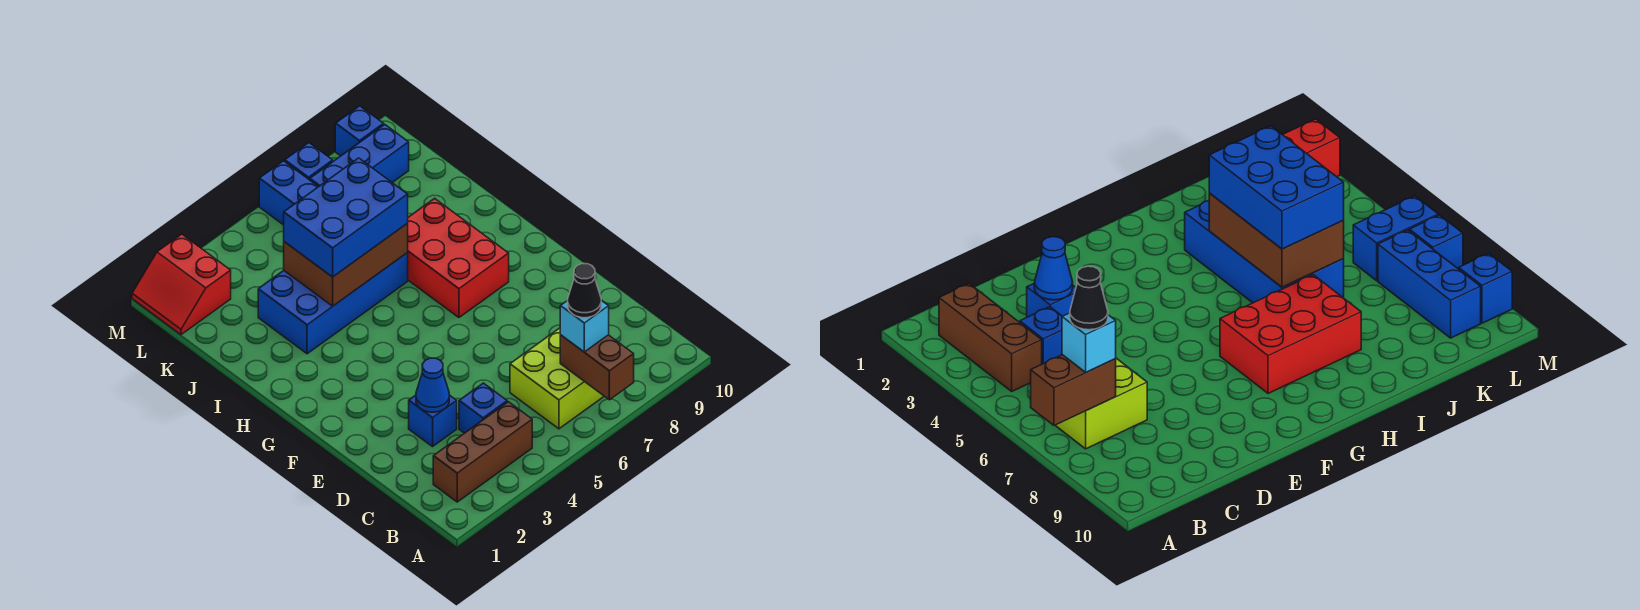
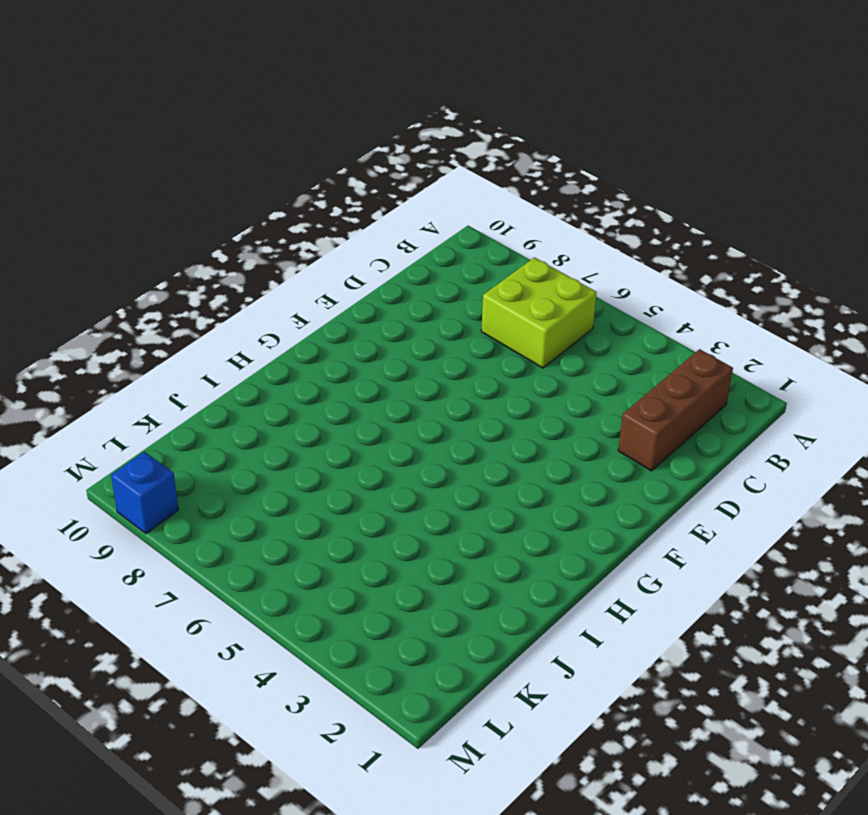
brown brick B2:D2 level 1 -> brown brick B2:B4 level 1
none -> blue brick C4 level 1
none -> blue brick D3 level 1
none -> red brick G7:I8 level 1

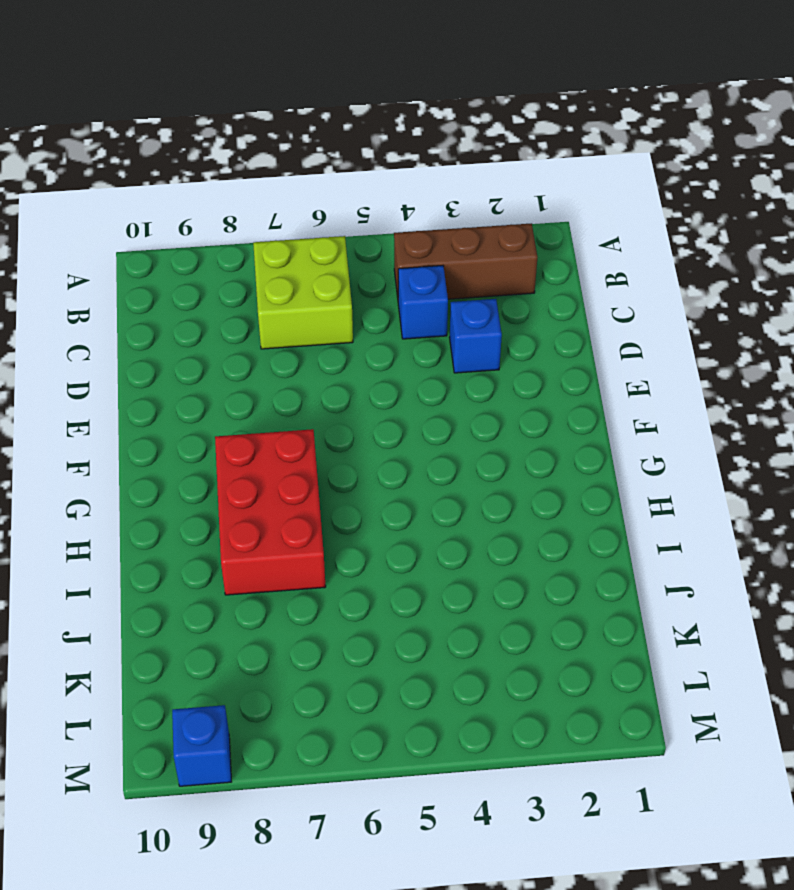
none -> blue brick I3:J6 level 1
none -> red slope L1:M2 level 1 top 2
none -> blue brick L6:M6 level 1

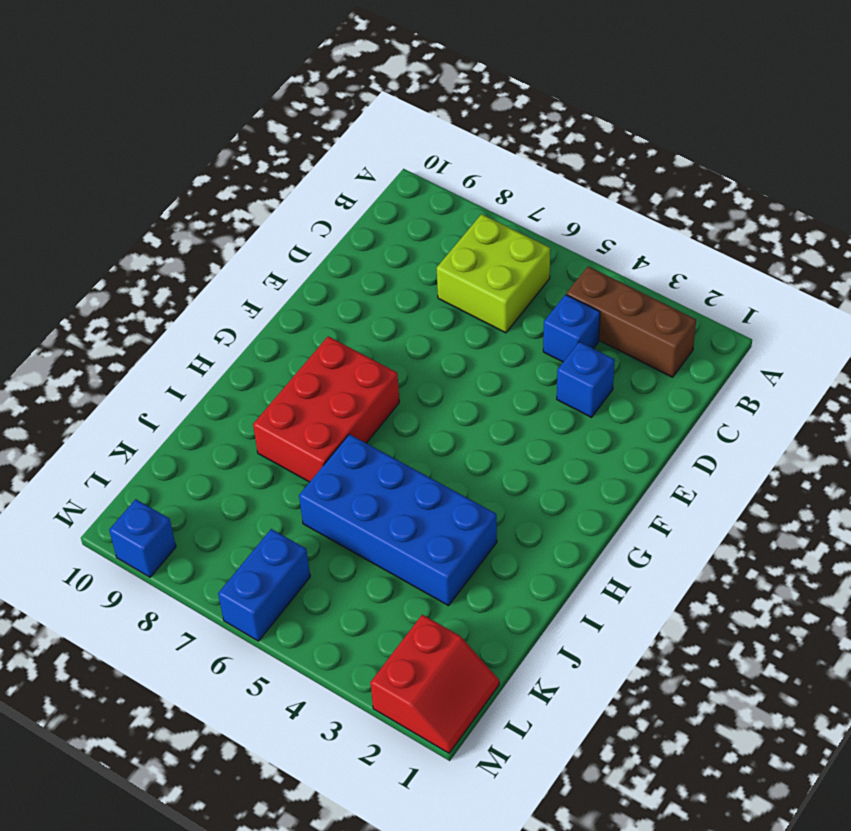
none -> blue brick L7:L9 level 1
none -> blue brick M7 level 1
none -> brown brick A7:B7 level 2

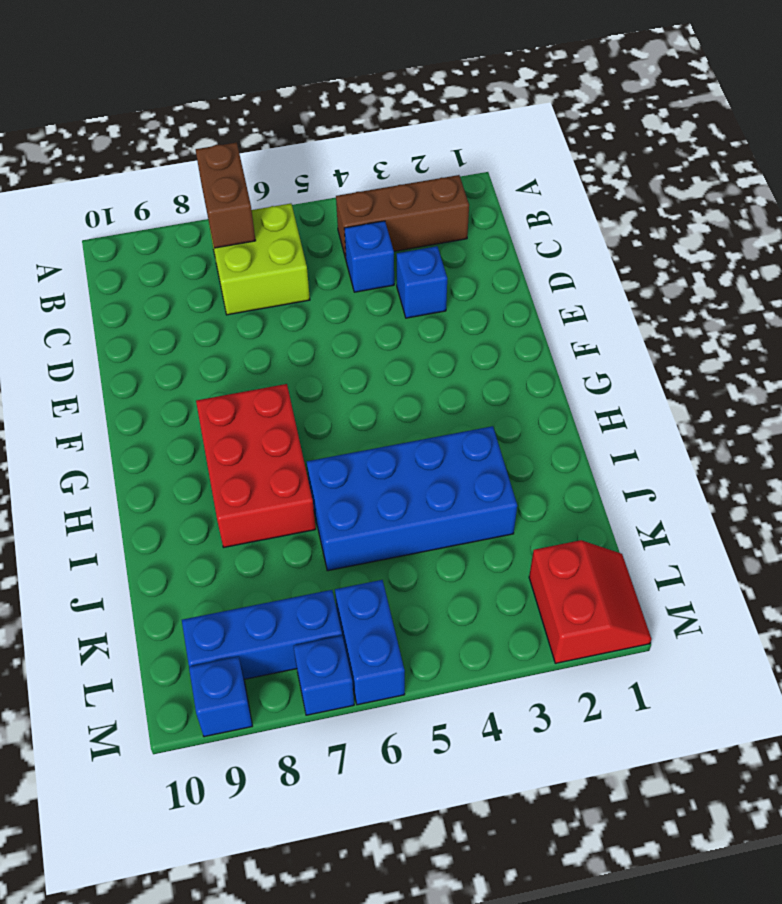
none -> blue cone D3 level 2
none -> brown brick I4:J6 level 2
none -> cyan brick B7 level 3

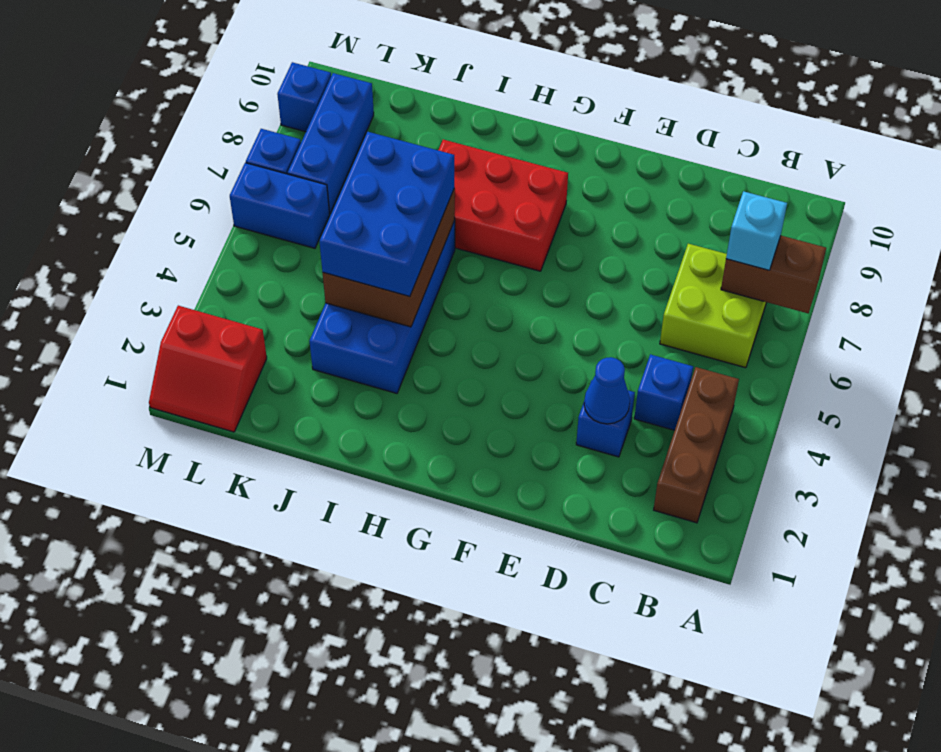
none -> black cone B7 level 4

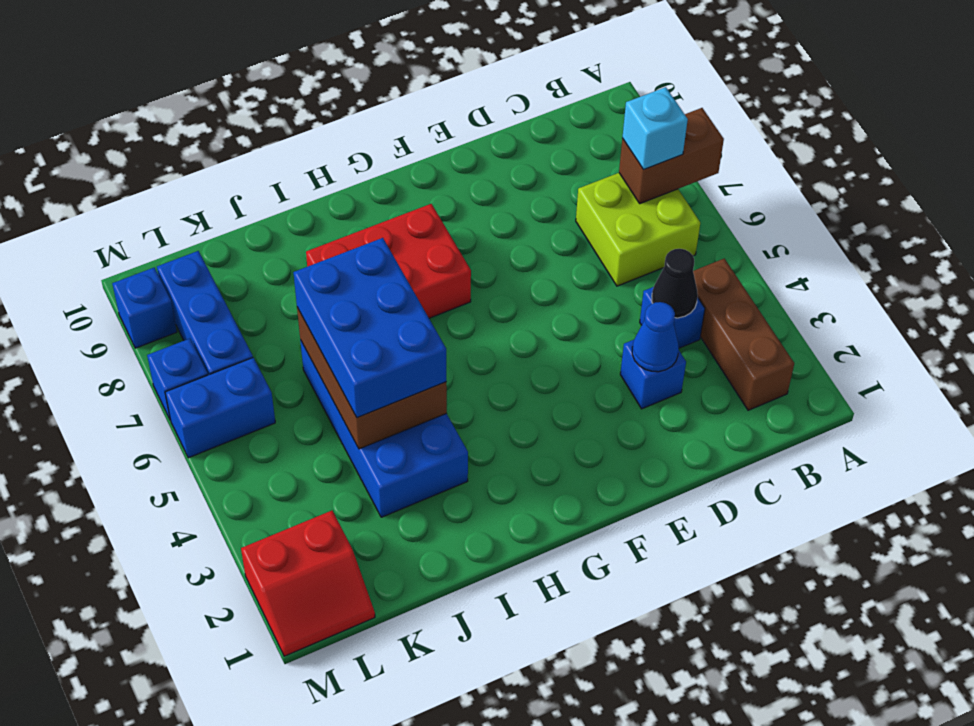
black cone C4 level 2 -> black cone B7 level 4

